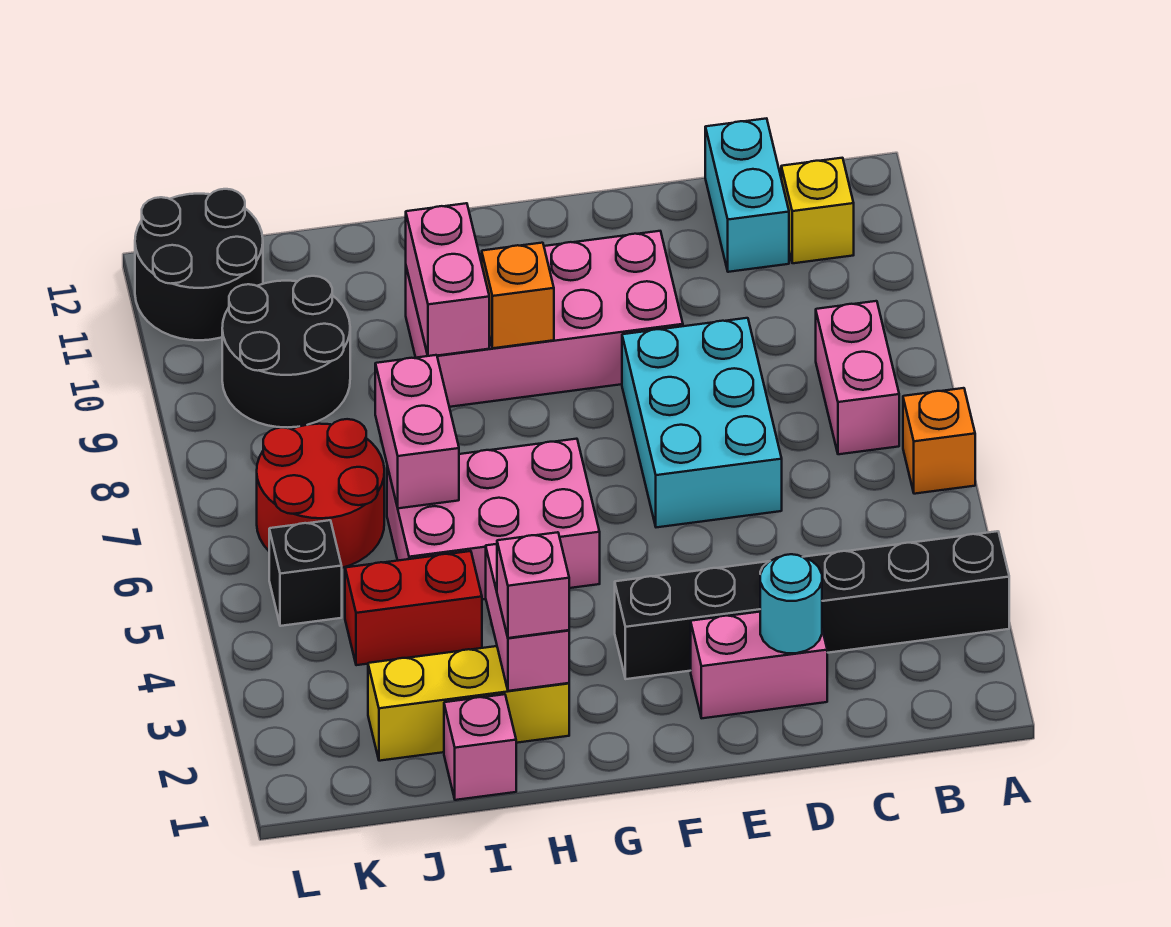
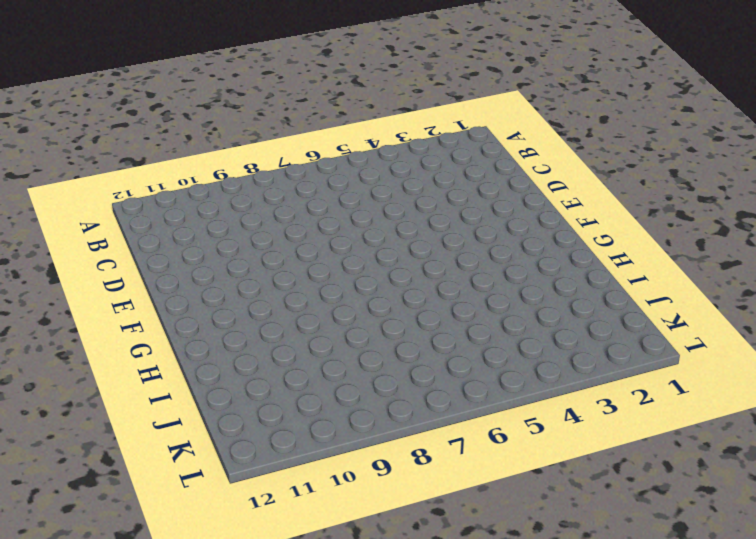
none -> black brick A3:F3 level 1
none -> orange brick A6 level 1
none -> pink brick B7:B8 level 1

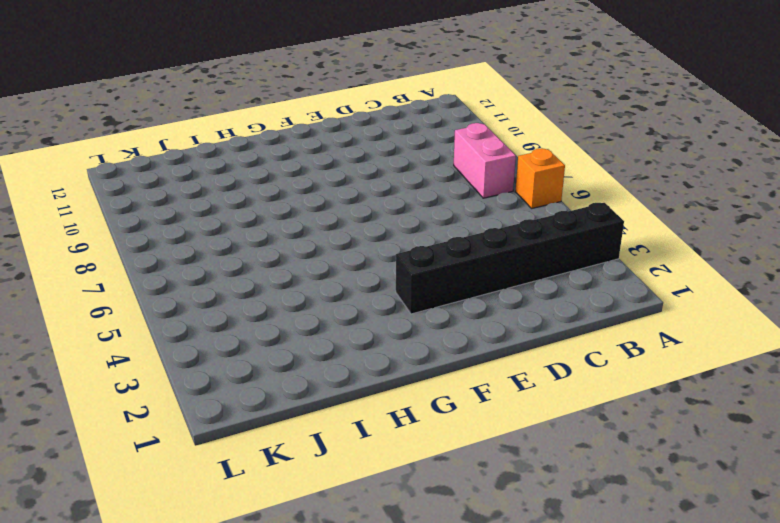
none -> yellow brick B11 level 1
none -> cyan brick C11:C12 level 1
none -> pink brick D2:E2 level 1

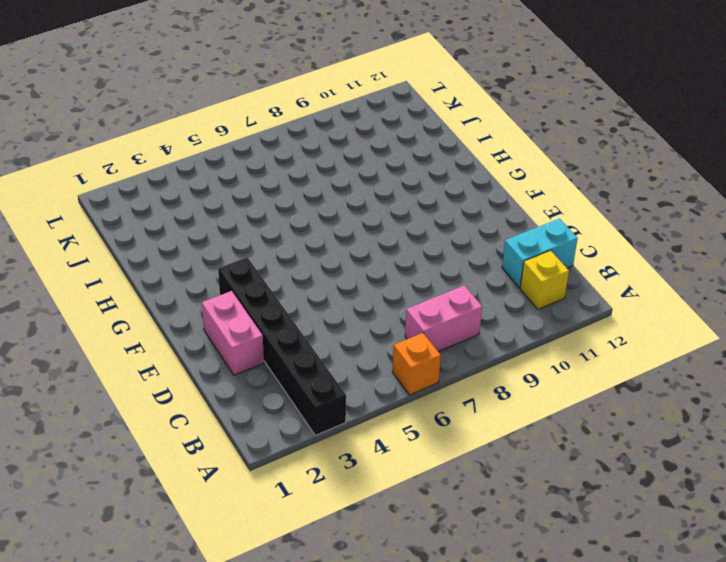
none -> cyan brick D6:E8 level 1
none -> pink brick E9:H10 level 1
none -> pink brick G5:I6 level 1

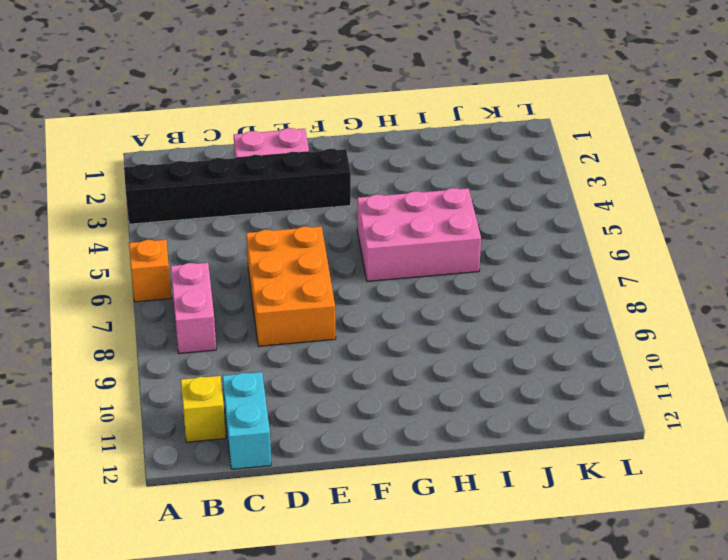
orange brick D6:E8 level 1 -> cyan brick D6:E8 level 1
none -> pink brick E9:H10 level 1
none -> yellow brick H2:J2 level 1
none -> pink brick I1 level 1

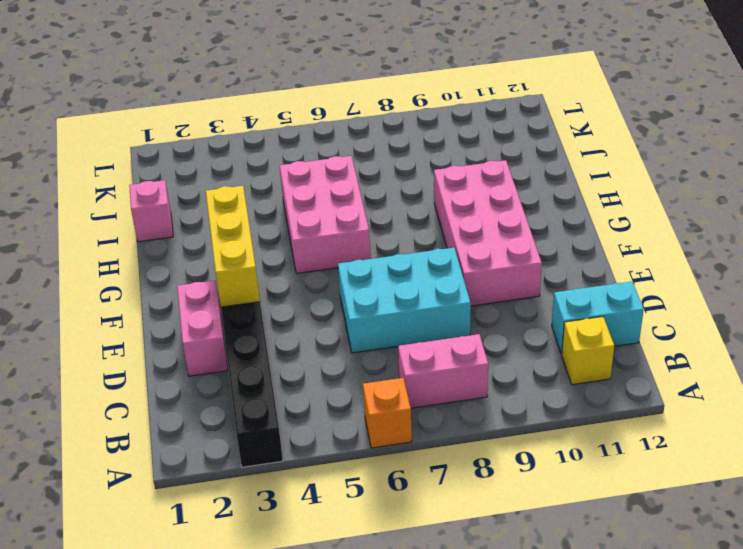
yellow brick E3:G3 level 2 -> yellow brick H2:J2 level 1
none -> red brick I4:J4 level 1
none -> red round brick J6:K7 level 1
none -> black round brick J9:K10 level 1

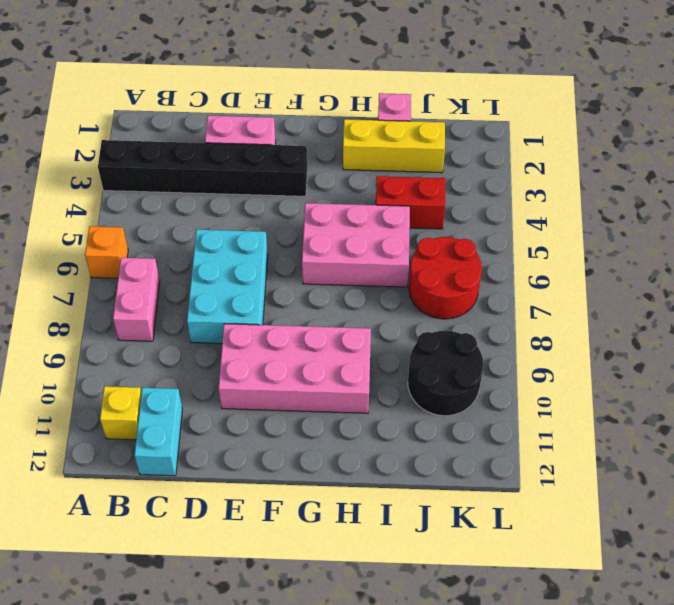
none -> black brick K5 level 1
none -> black round brick K11:L12 level 1
none -> cyan round brick D2 level 2

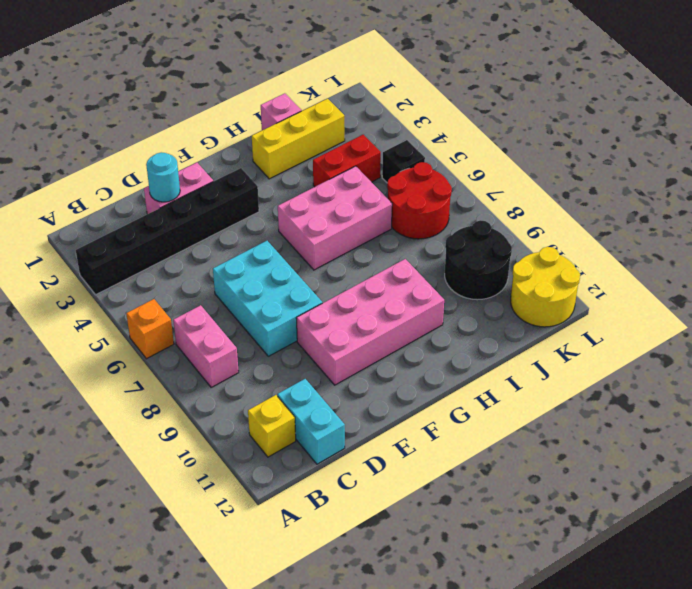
yellow round brick K11:L12 level 1 -> black round brick K11:L12 level 1
none -> orange brick G9 level 2
none -> pink brick H2:H3 level 2
none -> pink brick H9:H10 level 2

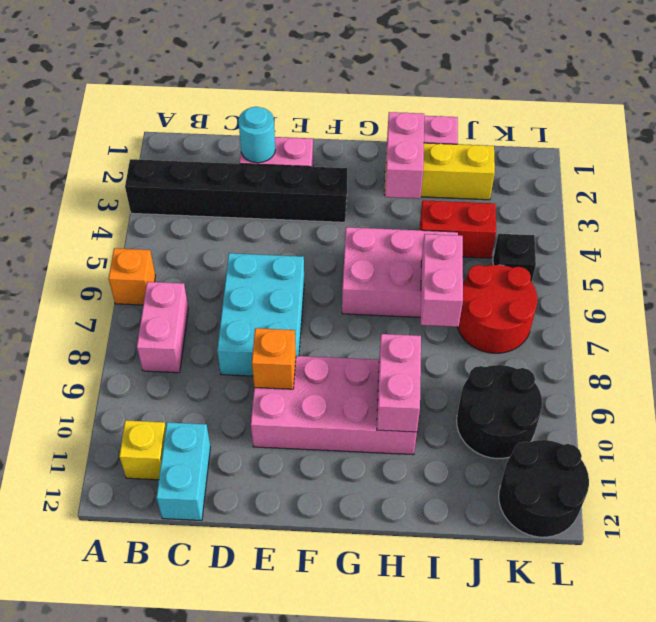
orange brick E9 level 2 -> orange brick G9 level 2
none -> pink brick H2 level 3

